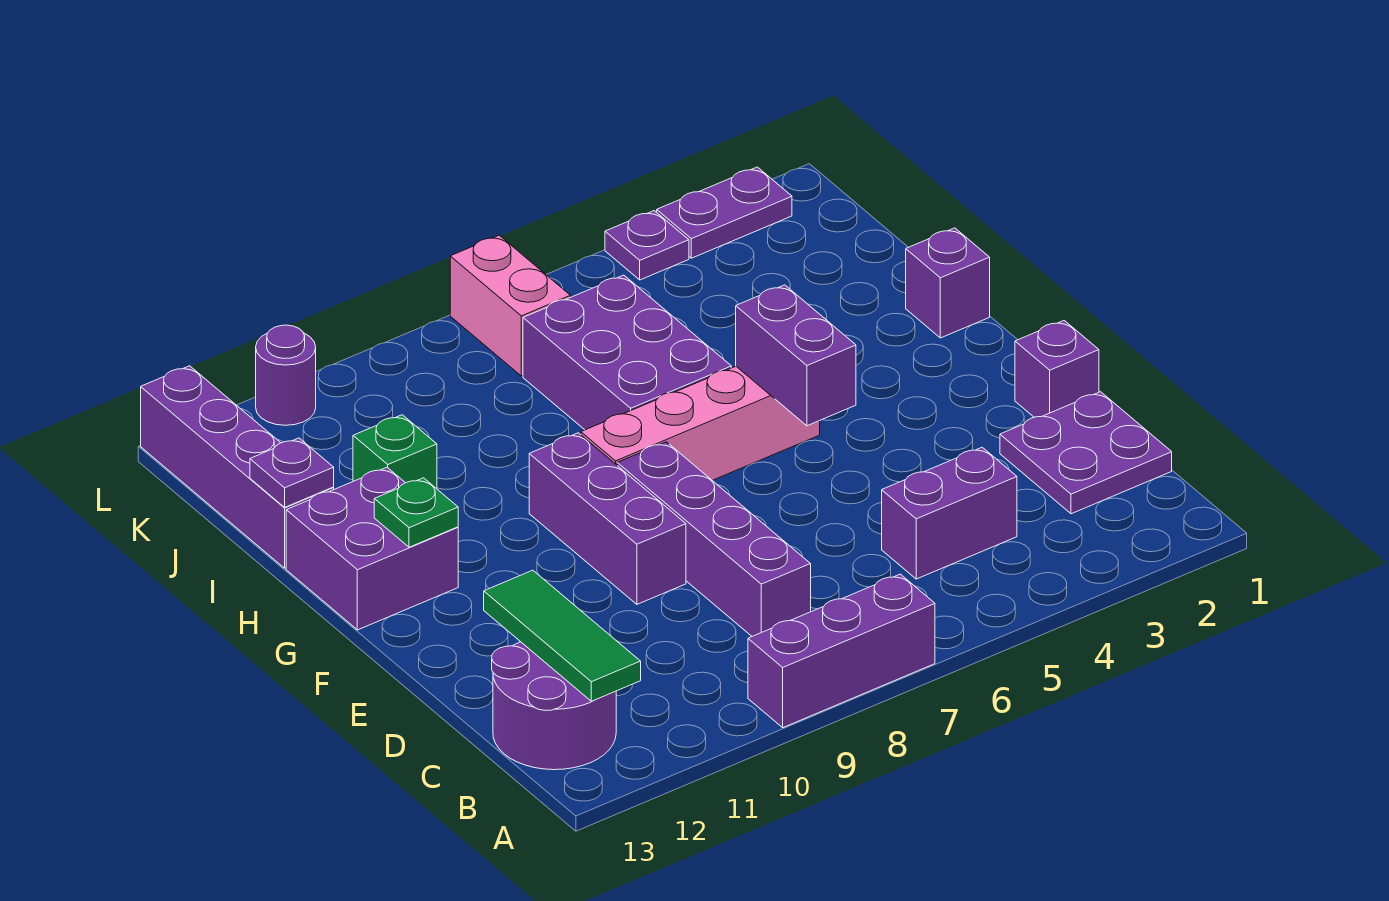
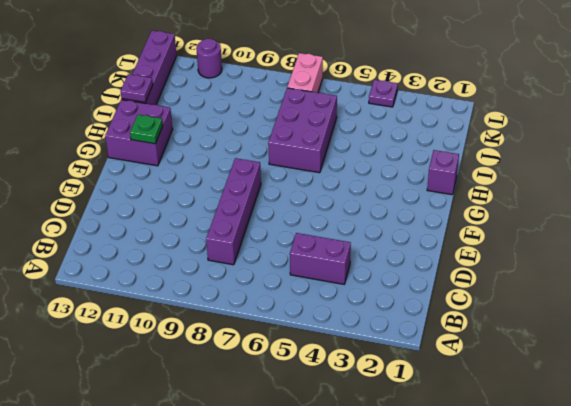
none -> purple brick A7:A9 level 1
none -> purple round brick B12:C13 level 1
none -> purple plate C1:D2 level 1

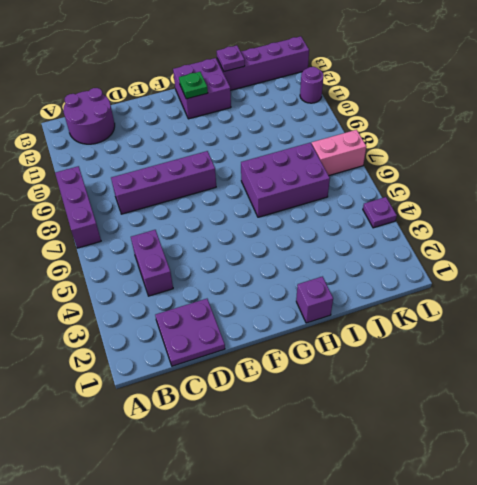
none -> purple brick E1 level 1
none -> purple brick E9:G9 level 1
none -> pink brick G5:G8 level 1

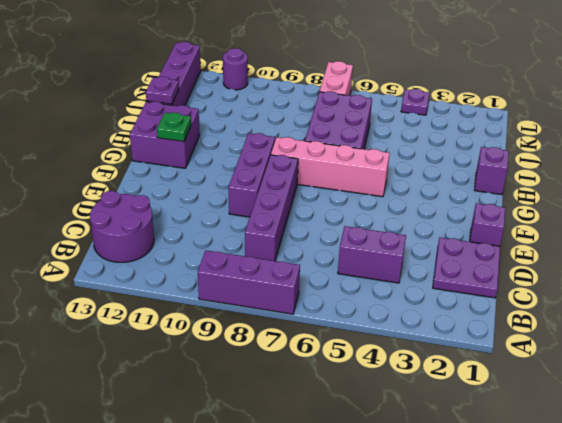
none -> green brick I11 level 1
none -> purple plate L2:L3 level 1
none -> green tile B12:D12 level 2

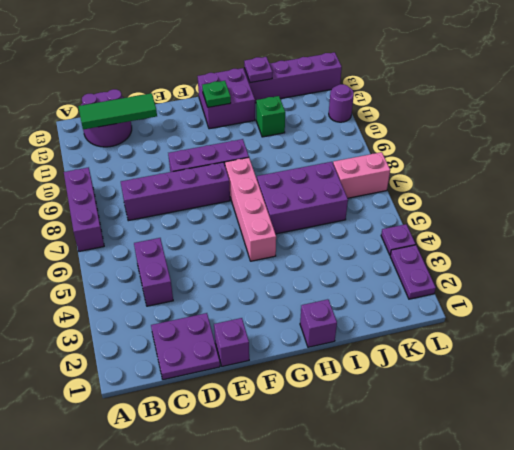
none -> purple brick F5:G5 level 2

